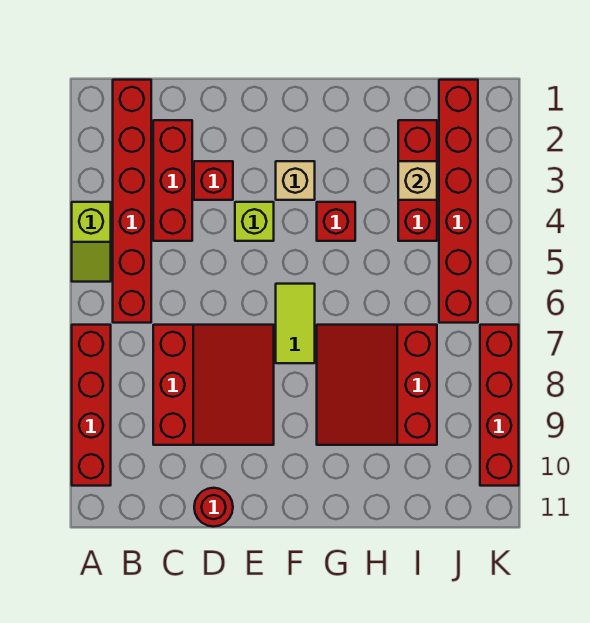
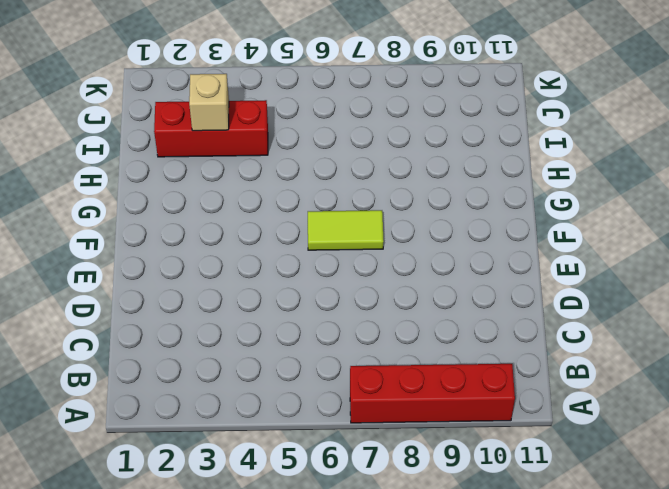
none -> lime slope A4:A5 level 1 top 4
none -> red brick B1:B6 level 1
none -> red brick C2:C4 level 1

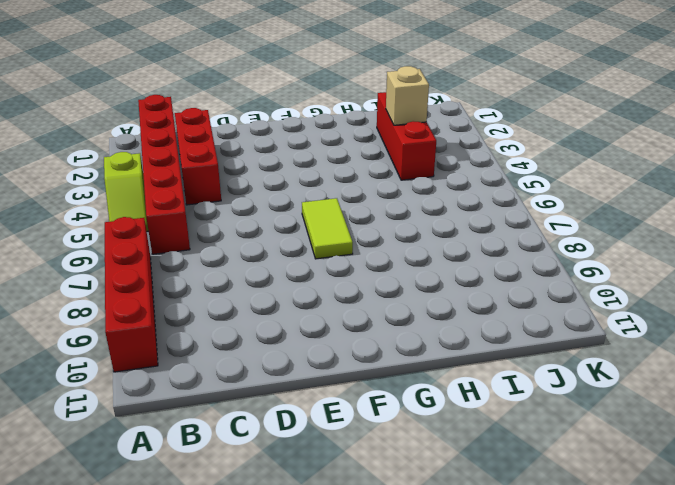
none -> red slope C7:E9 level 1 top C
none -> red brick D3 level 1
none -> red round brick D11 level 1

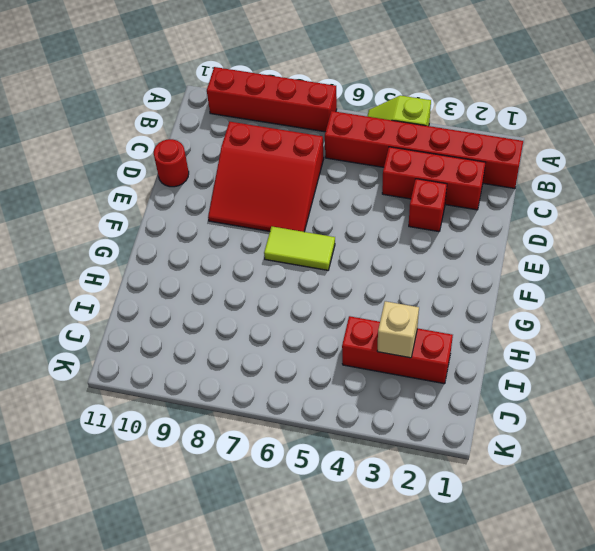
none -> lime brick E4 level 1
none -> tan brick F3 level 1
none -> red brick G4 level 1

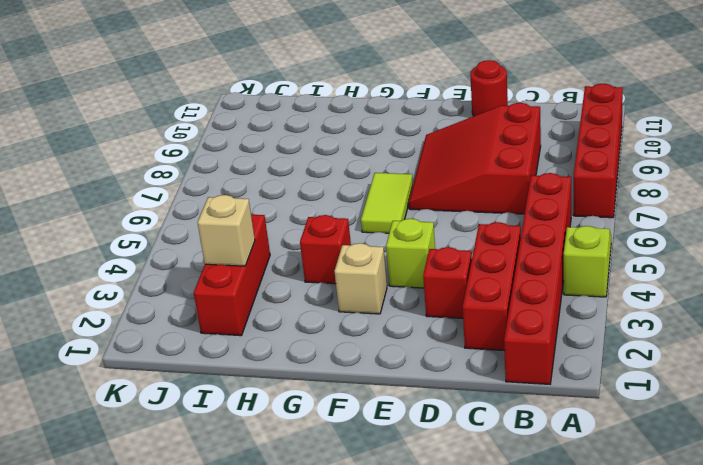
none -> red slope G7:I9 level 1 top I
none -> red brick J1:J6 level 1
none -> red brick K7:K10 level 1

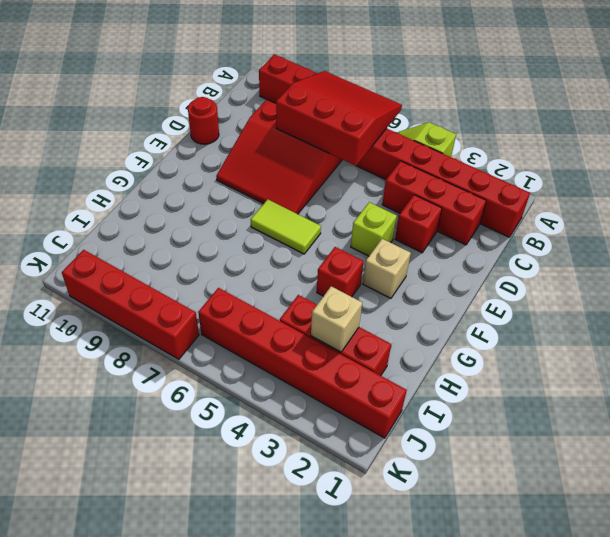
red slope A6:C8 level 2 top C -> red slope G7:I9 level 1 top I

